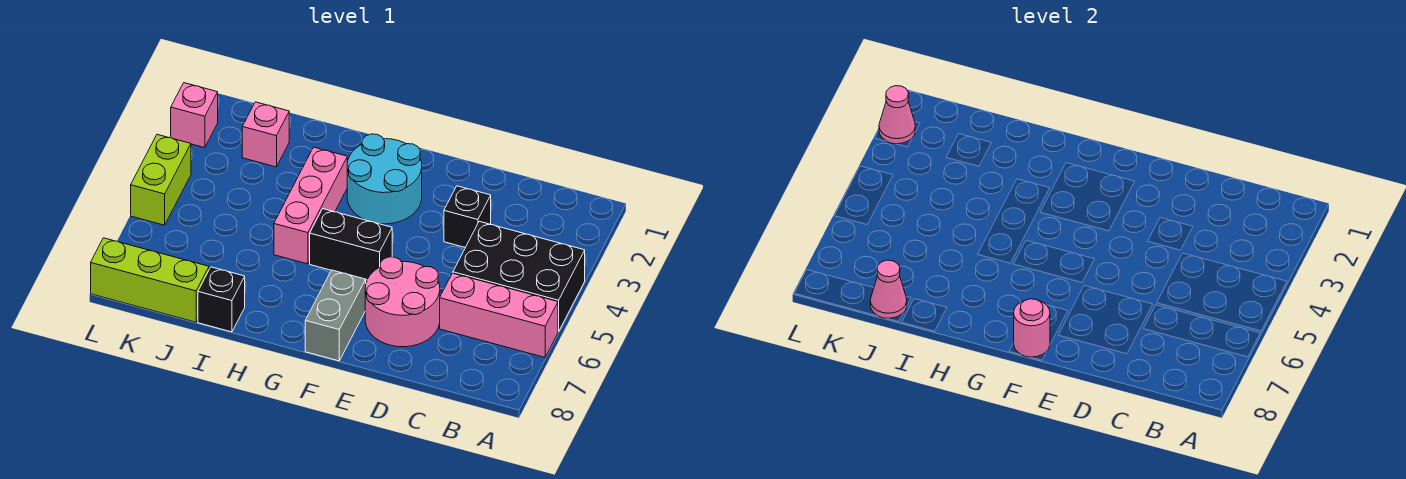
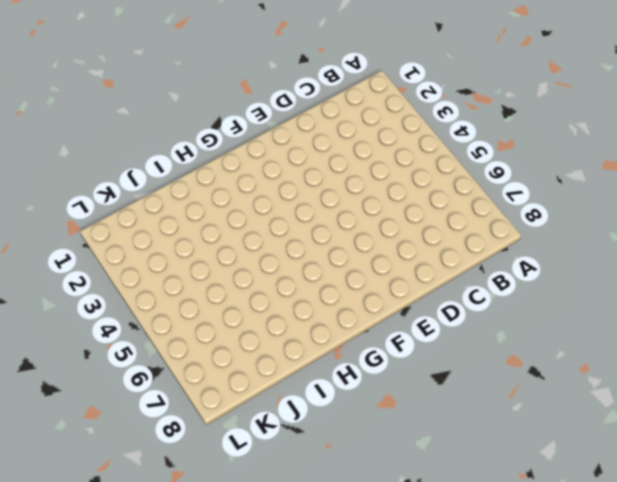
none -> black brick A4:C5 level 1
none -> pink brick A6:C6 level 1
none -> black brick D3 level 1

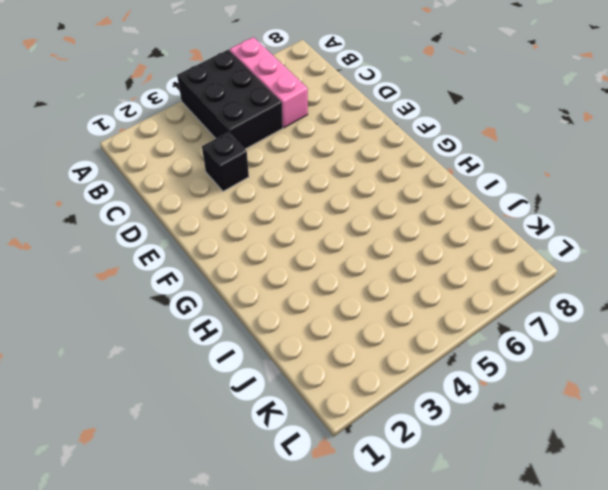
none -> pink round brick D6:E7 level 1
none -> cyan round brick F2:G3 level 1
none -> black brick F5:G5 level 1

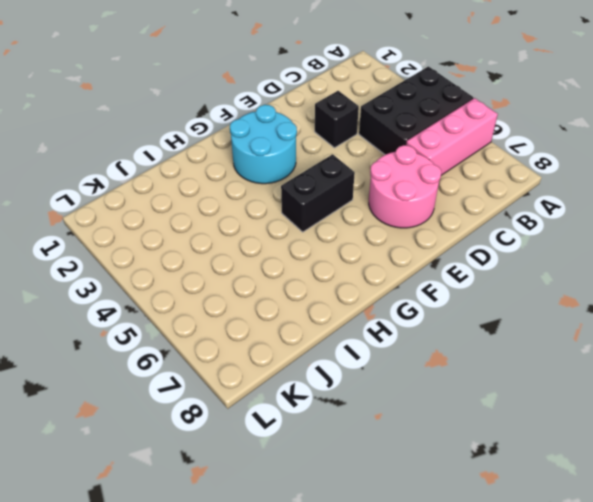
none -> grey brick F7:F8 level 1
none -> pink brick H3:H5 level 1
none -> black brick I8 level 1

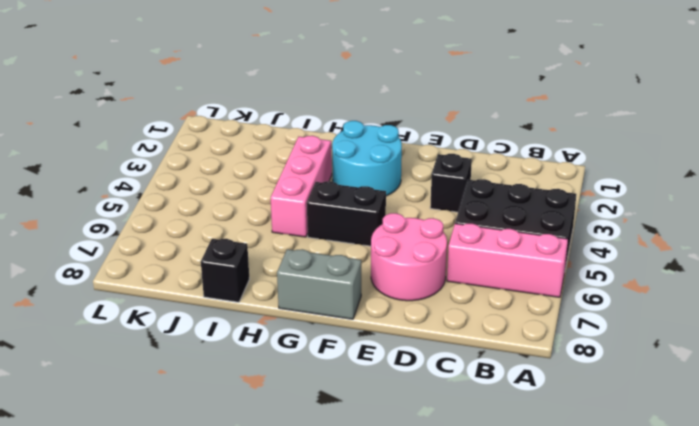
grey brick F8:G8 level 1 -> grey brick F7:F8 level 1
none -> pink brick J2 level 1
none -> lime brick J8:L8 level 1
none -> pink brick L2 level 1

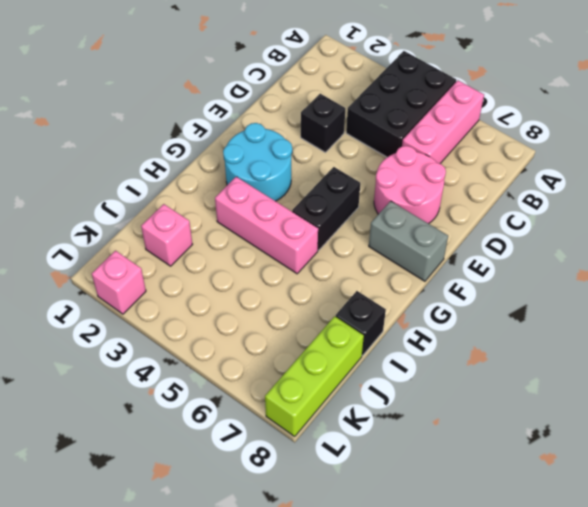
none -> lime brick L4:L5 level 1
none -> pink round brick F8 level 2
none -> pink cone J8 level 2

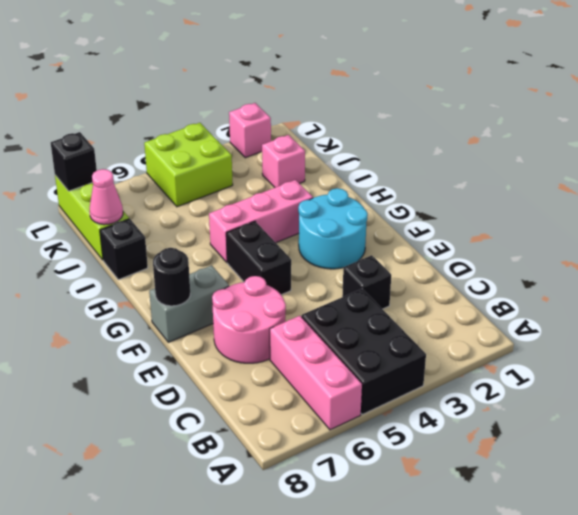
black round brick F8 level 2 -> pink round brick F8 level 2
lime brick K4:L5 level 1 -> lime brick L4:L5 level 1
black brick L8 level 2 -> none
none -> pink cone L2 level 2

